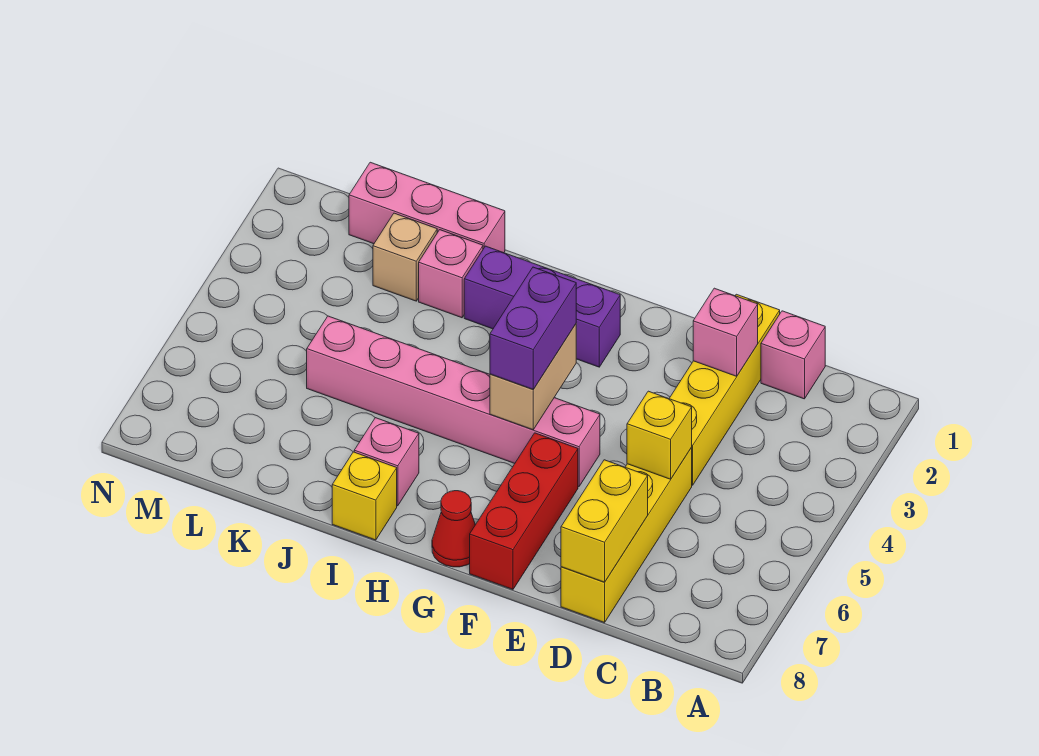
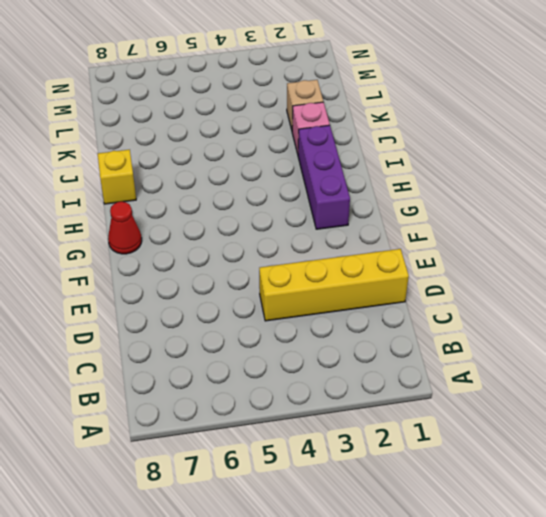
none -> pink brick C1 level 1
none -> yellow brick D5:D8 level 1
none -> pink brick F5:K5 level 1

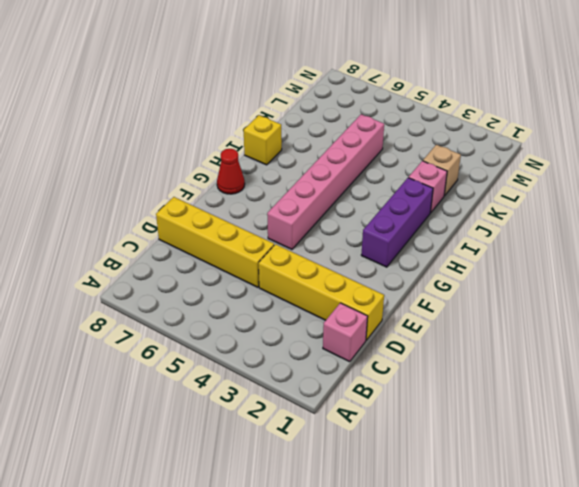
none -> red brick F6:F8 level 1
none -> pink brick I7 level 1
none -> pink brick J1:L1 level 1

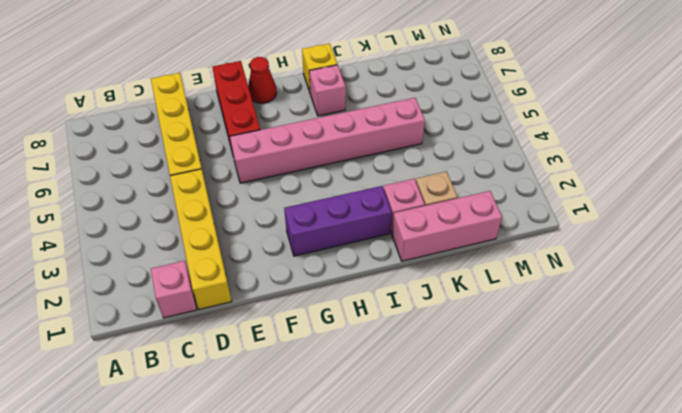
none -> pink brick D2 level 2
none -> yellow brick D5 level 2
none -> yellow brick D7:D8 level 2

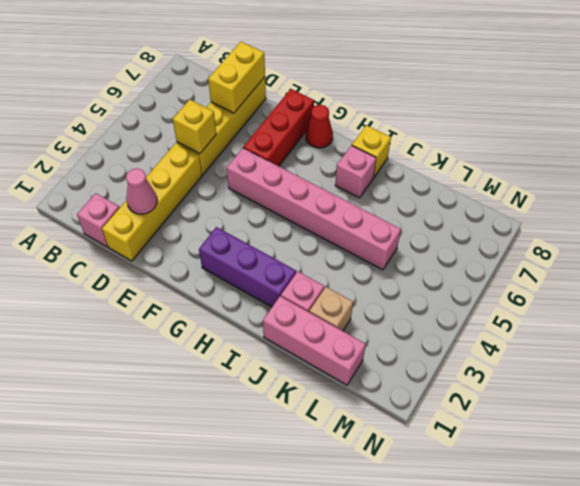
pink cone D2 level 2 -> pink brick D2 level 2
none -> tan brick G4:G5 level 2
none -> purple brick G4:G5 level 3

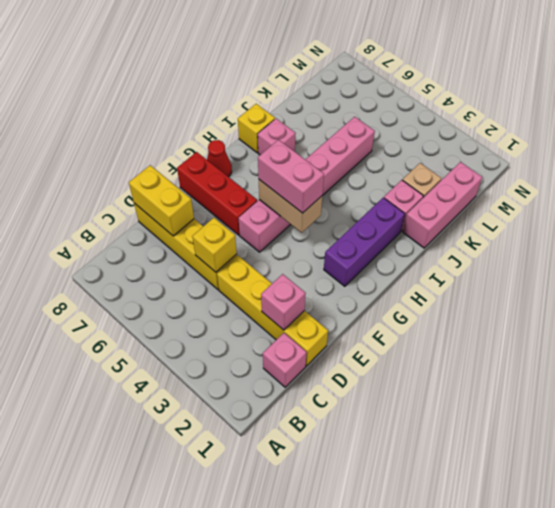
pink brick G4:G5 level 3 -> purple brick G4:G5 level 3

